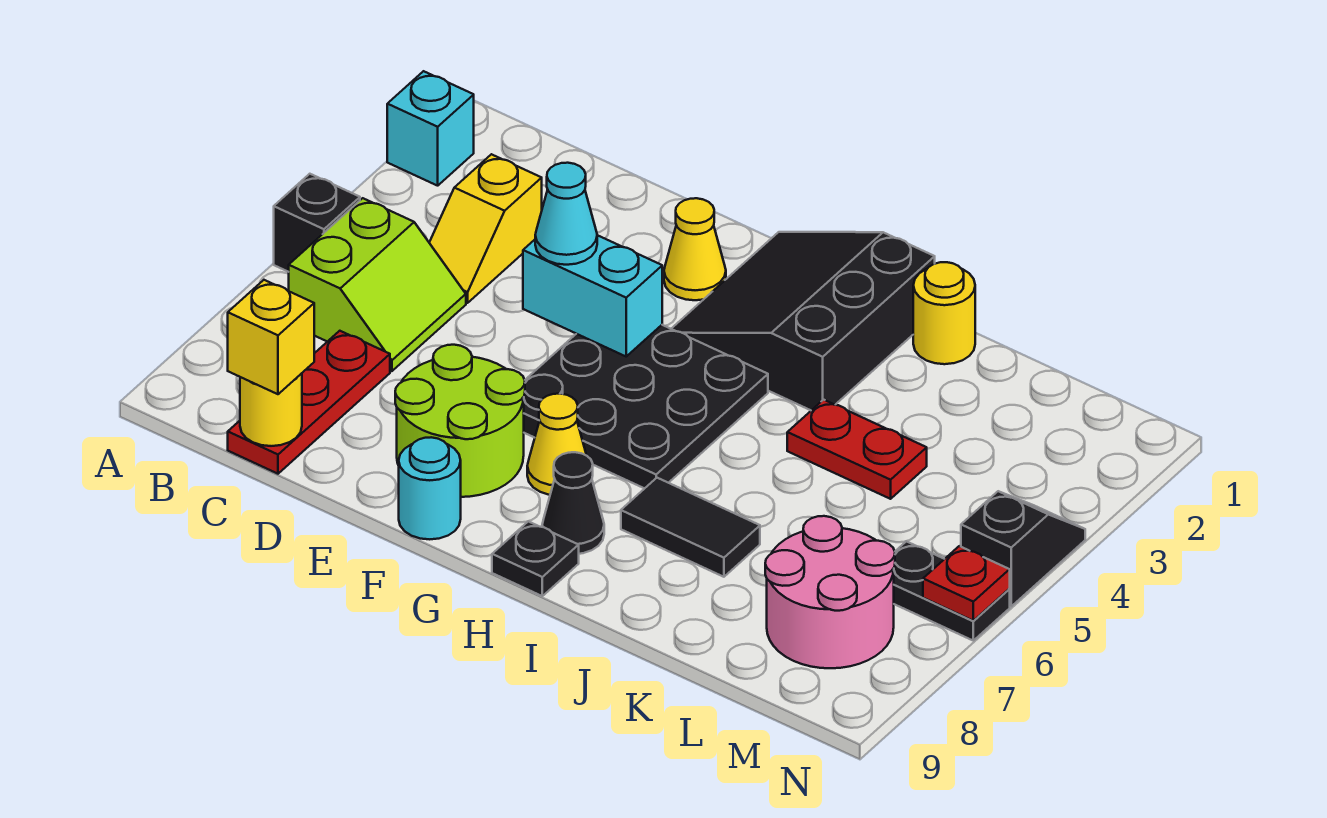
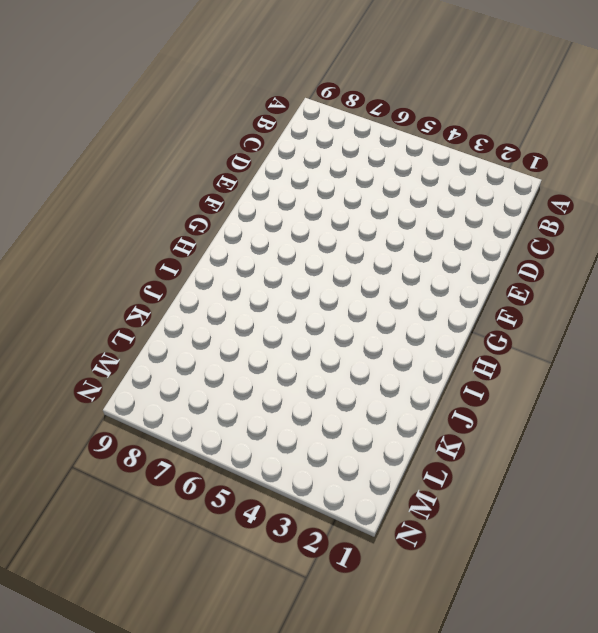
none -> cyan brick A2 level 1
none -> black brick A5 level 1
none -> lime slope B5:C6 level 1 top B

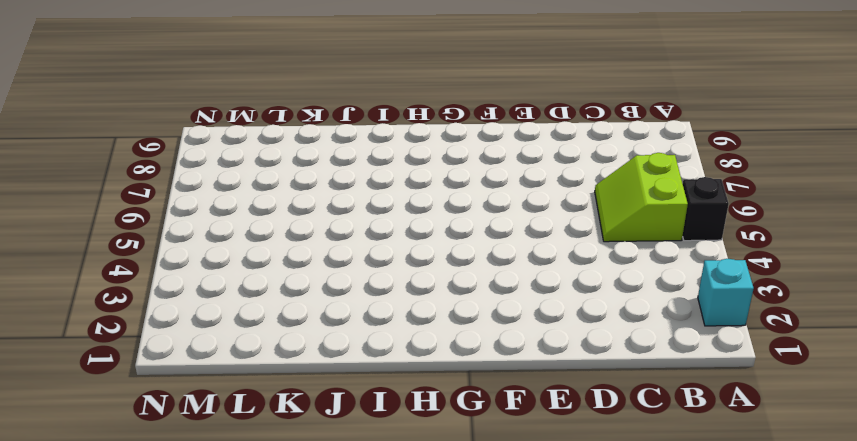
none -> yellow slope C3:C4 level 1 top 3
none -> red plate C7:C9 level 1
none -> lime round brick E7:F8 level 1

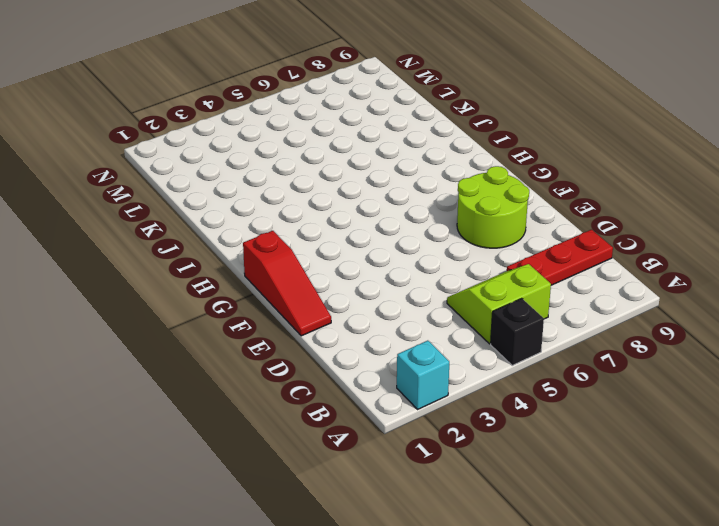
red slope E1:G1 level 1 top G -> black slope G1:I3 level 1 top I
none -> yellow slope C3:C4 level 1 top 3
none -> yellow cone F2 level 1
none -> black plate F4:H6 level 1

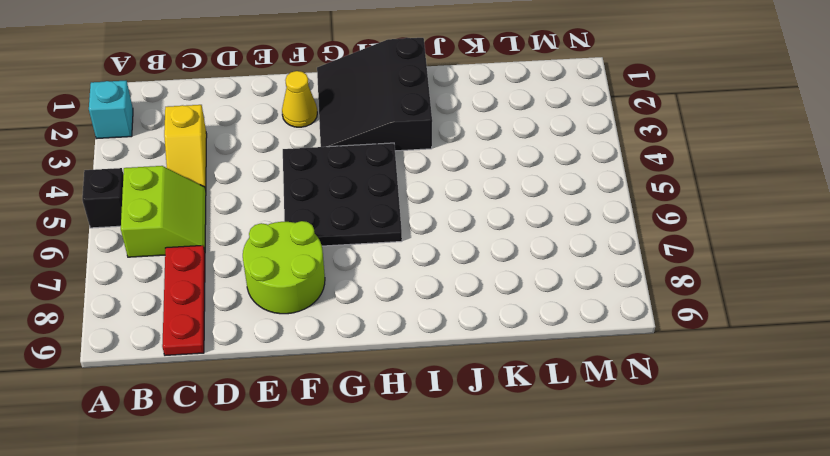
none -> cyan round brick F9 level 1
none -> yellow cone G7 level 1
none -> black cone H8 level 1

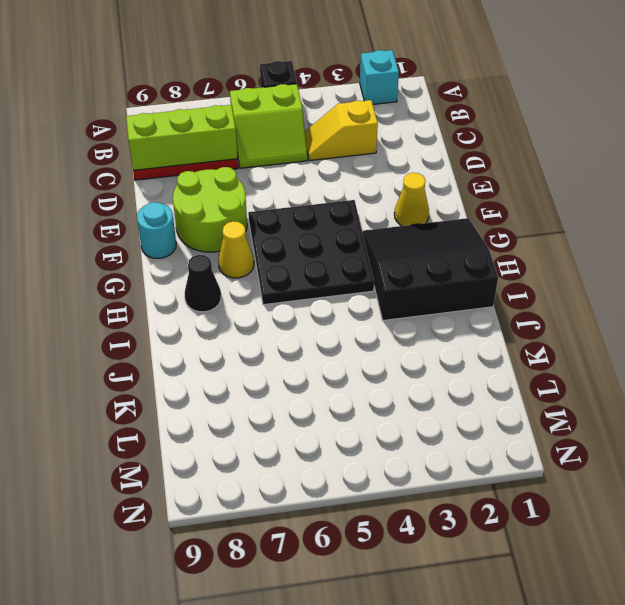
lime brick C7:C9 level 2 -> yellow round brick C9 level 2
none -> black plate H9 level 1
none -> black tile I7:J7 level 1
none -> yellow round brick J1 level 1

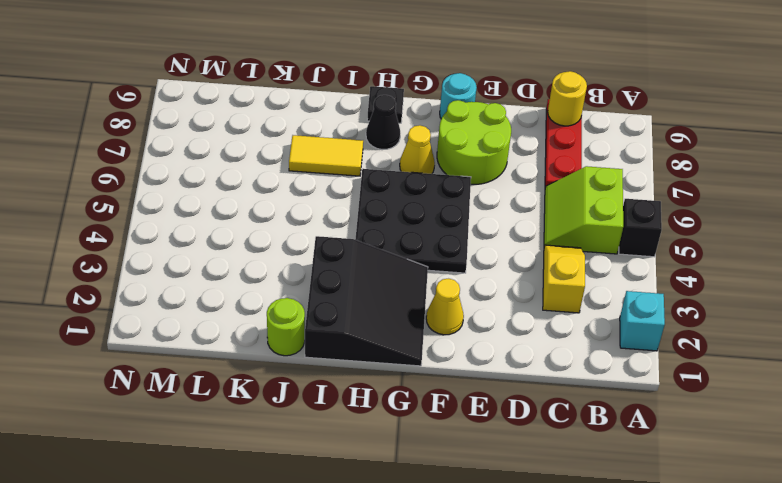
yellow tile I7:J7 level 1 -> black tile I7:J7 level 1
lime round brick J1 level 1 -> yellow round brick J1 level 1
none -> red plate J4:K4 level 1
none -> pink round brick L7:M8 level 1
none -> black plate M6:N6 level 1

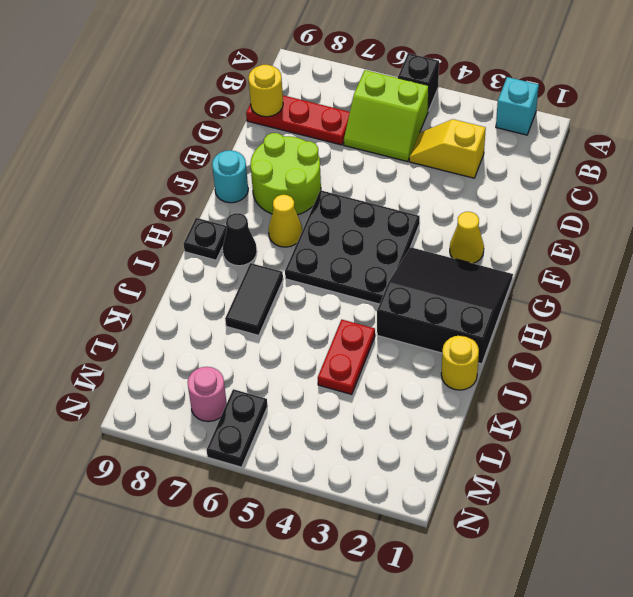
pink round brick M7 level 1 -> pink round brick L7:M8 level 1
none -> black slope N4:N5 level 1 top 5
none -> cyan brick E4:F4 level 2
none -> red plate N6 level 2

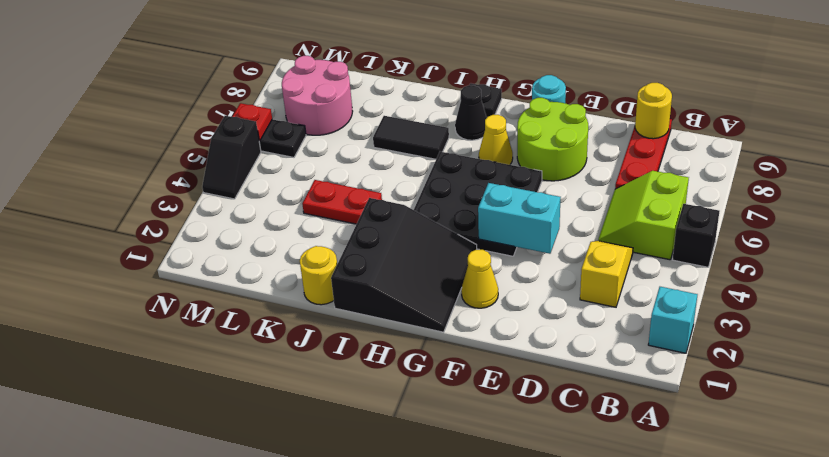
none -> yellow brick C9 level 3
none -> cyan cone E4 level 3

